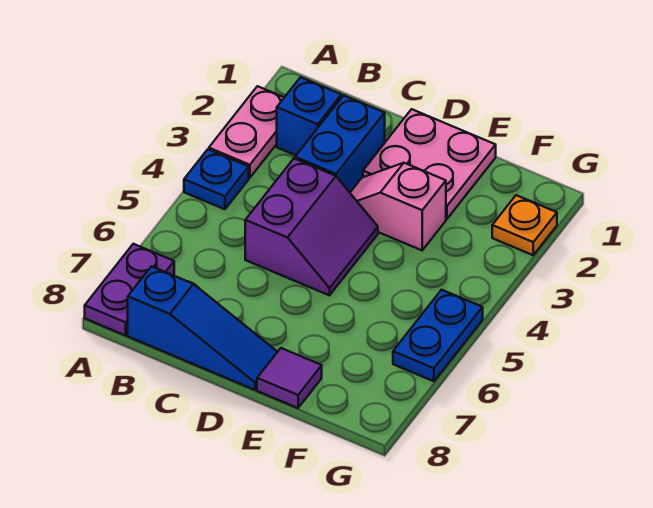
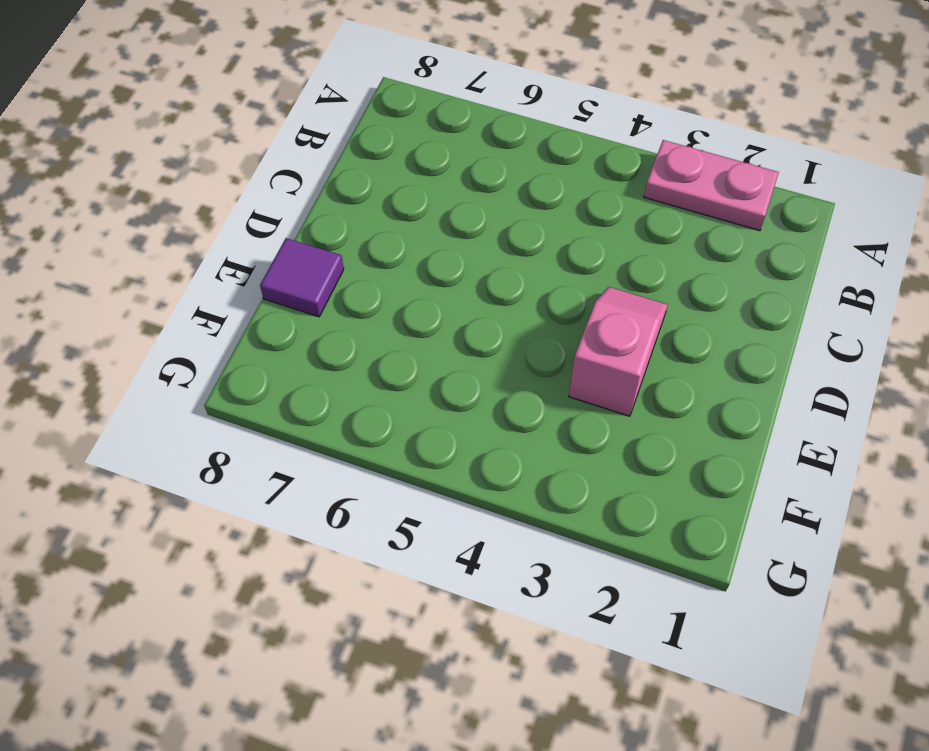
none -> blue plate A4 level 1
none -> purple plate A7:A8 level 1
none -> blue brick B2 level 1

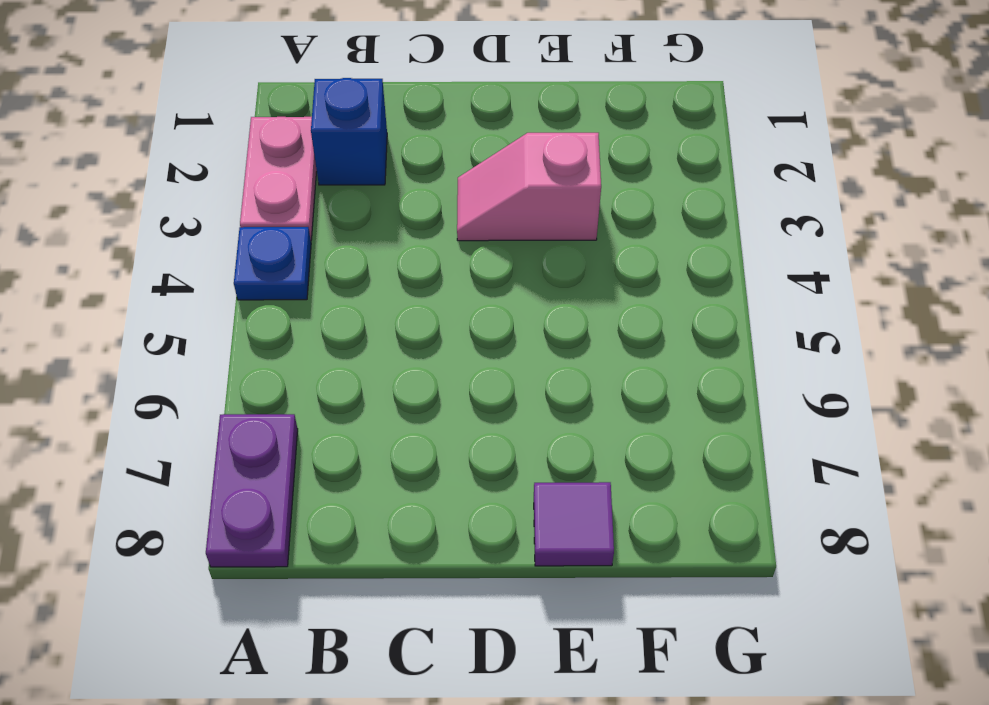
none -> blue slope B8:D8 level 1 top B
none -> blue brick C2:C3 level 1
none -> purple slope C4:D5 level 1 top C

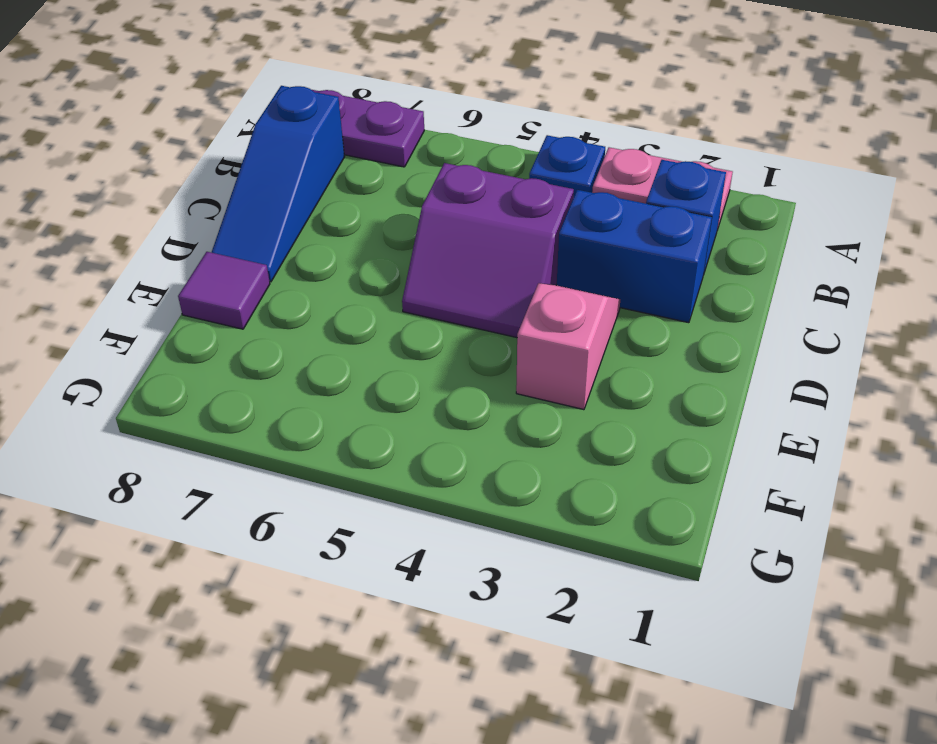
none -> pink plate D1:E2 level 1
none -> orange plate G2 level 1
none -> blue plate G5:G6 level 1

